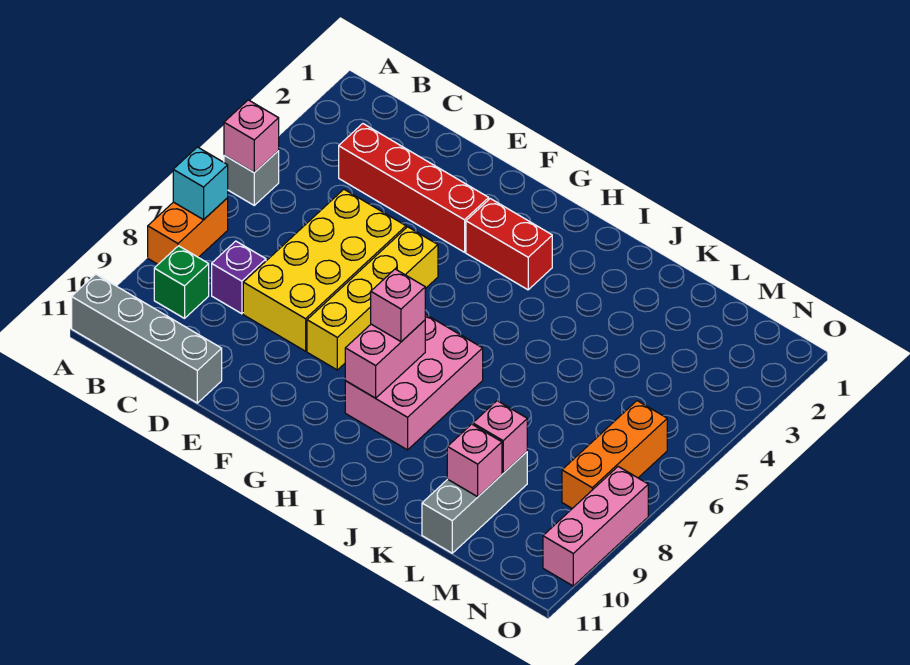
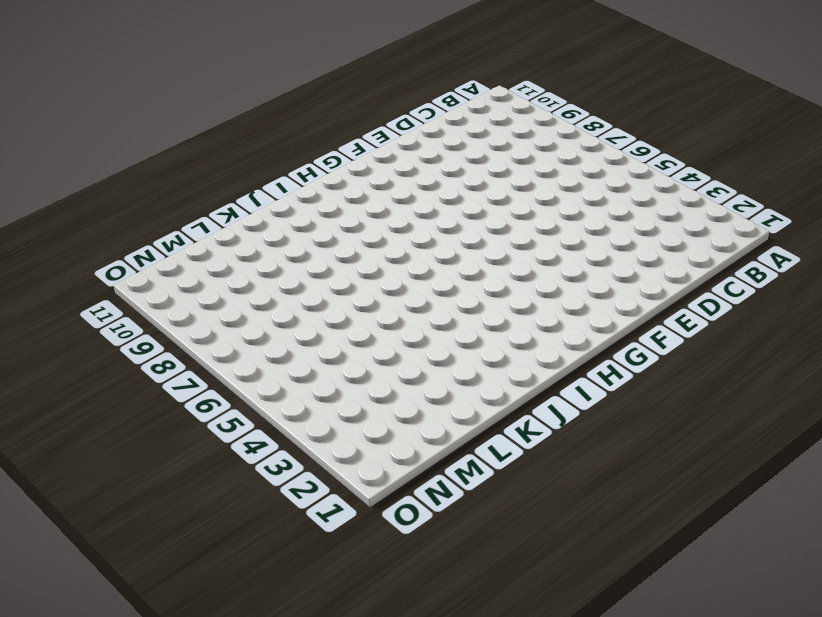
none -> grey brick A5 level 1
none -> orange brick A7:A8 level 1
none -> grey brick A11:D11 level 1

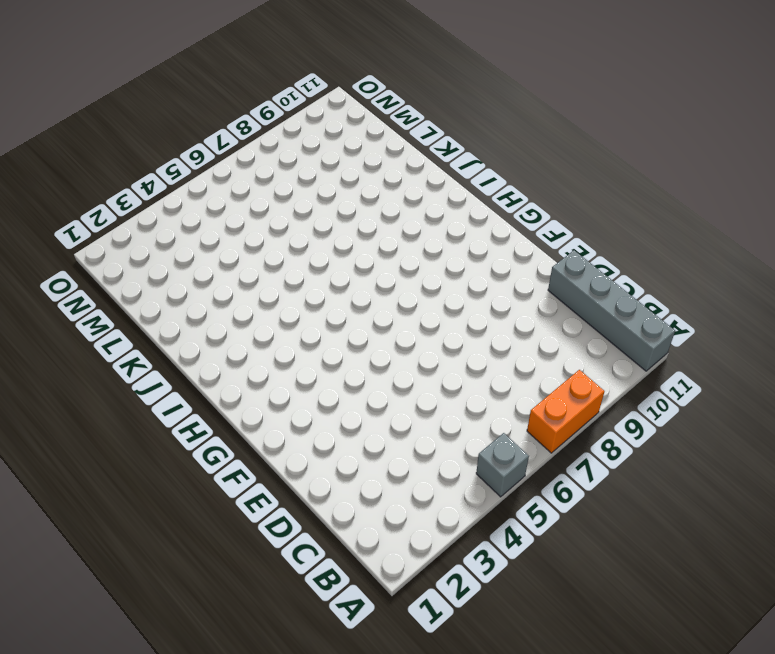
none -> green brick B9 level 1
none -> red brick C3:F3 level 1
none -> purple brick C8 level 1

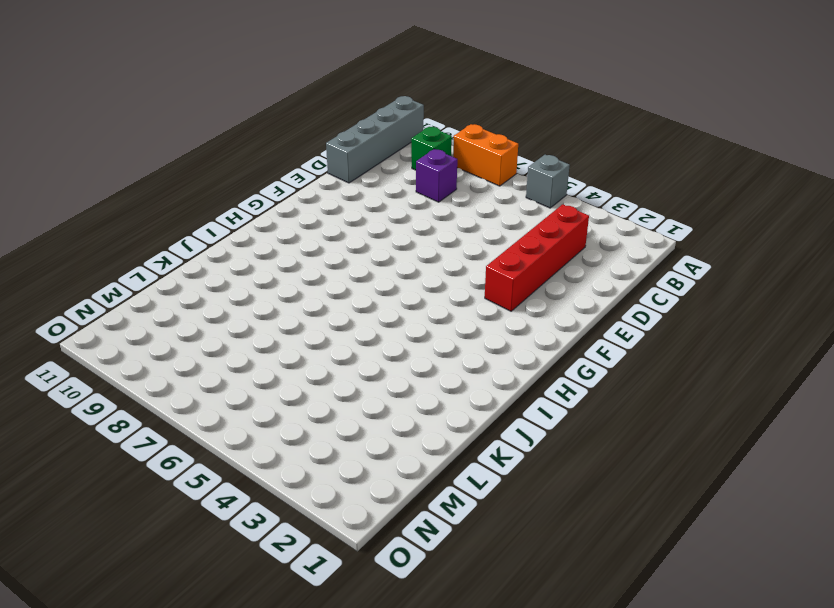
none -> yellow brick D5:E8 level 1
none -> yellow brick F5:F8 level 1
none -> red brick G3:H3 level 1

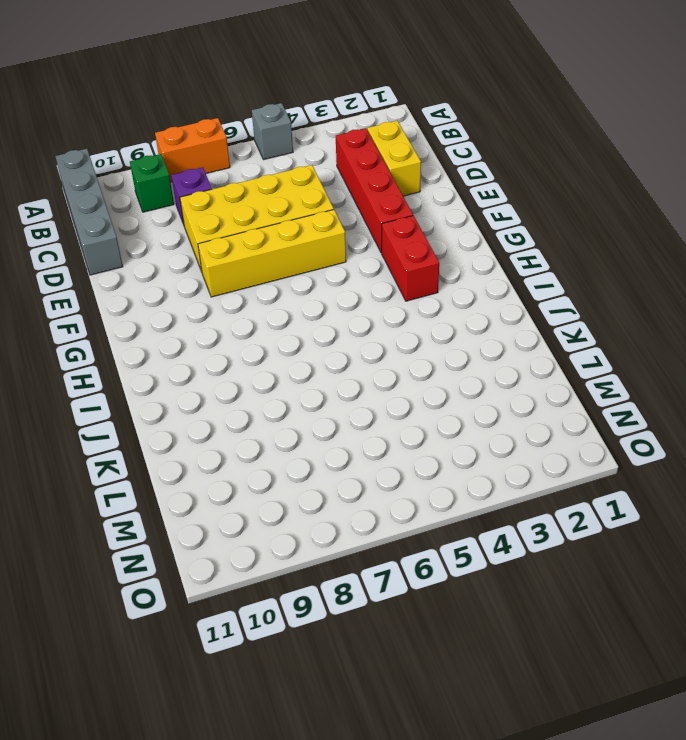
yellow brick C2:D2 level 1 -> none
none -> pink brick H7:I9 level 1
none -> grey brick L9:L11 level 1
none -> orange brick N6:N8 level 1

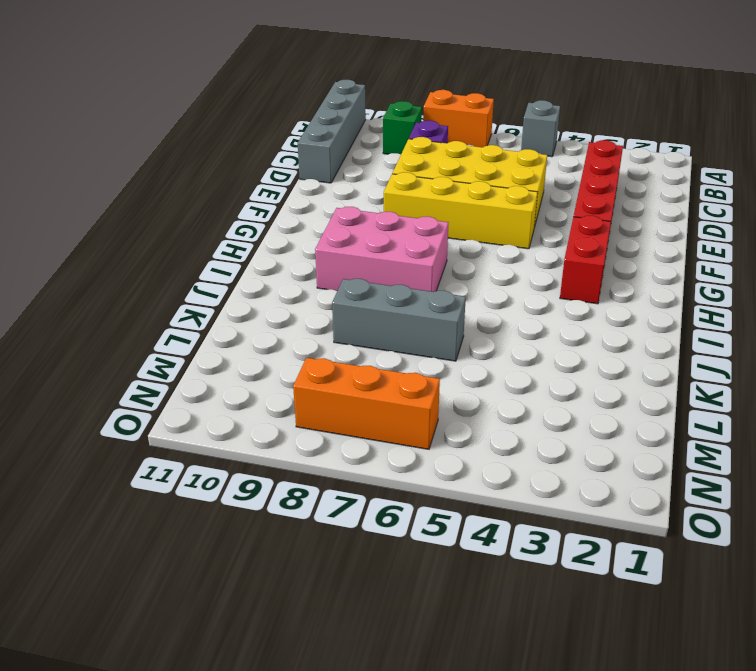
grey brick K6:K8 level 1 -> grey brick L9:L11 level 1
none -> pink brick O8:O10 level 1
none -> pink brick A5 level 2
none -> cyan brick A7 level 2

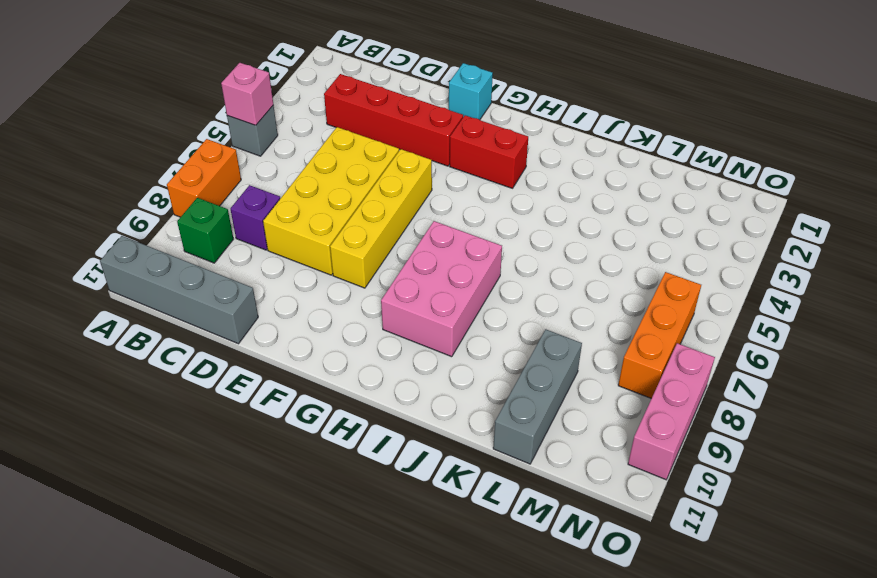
cyan brick F1 level 1 -> cyan brick A7 level 2
none -> pink brick H8:H9 level 2
none -> pink brick L9 level 2
none -> pink brick L10 level 2

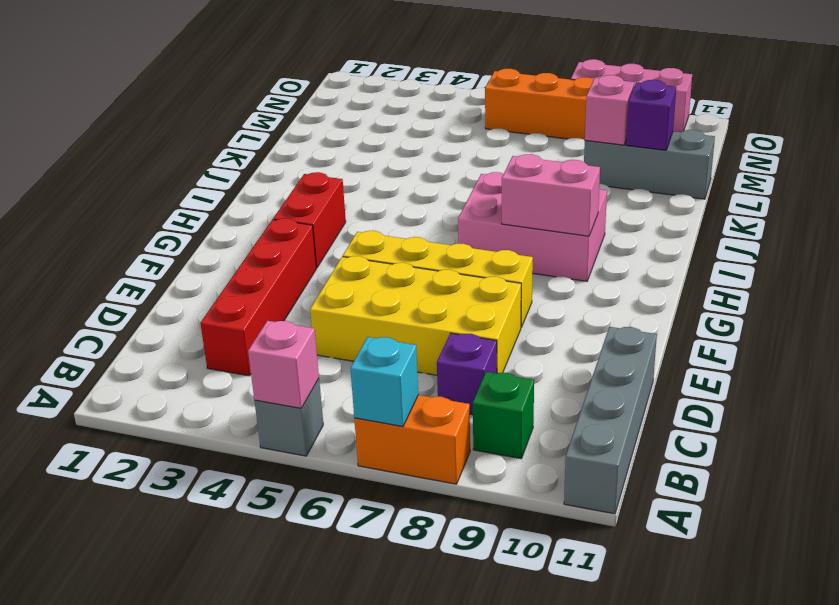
purple brick L10 level 2 -> pink brick L10 level 2
none -> pink brick H8 level 3

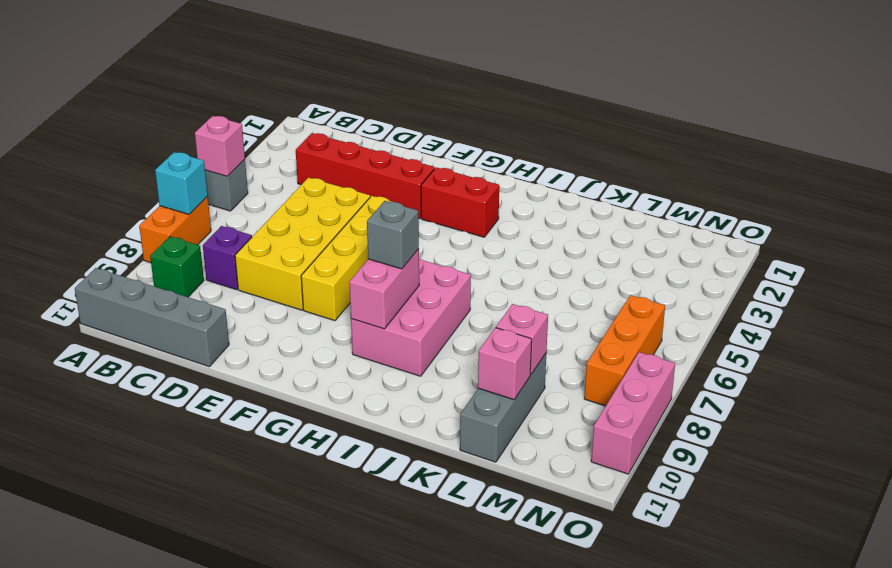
grey brick H8 level 3 -> pink brick H8 level 3

